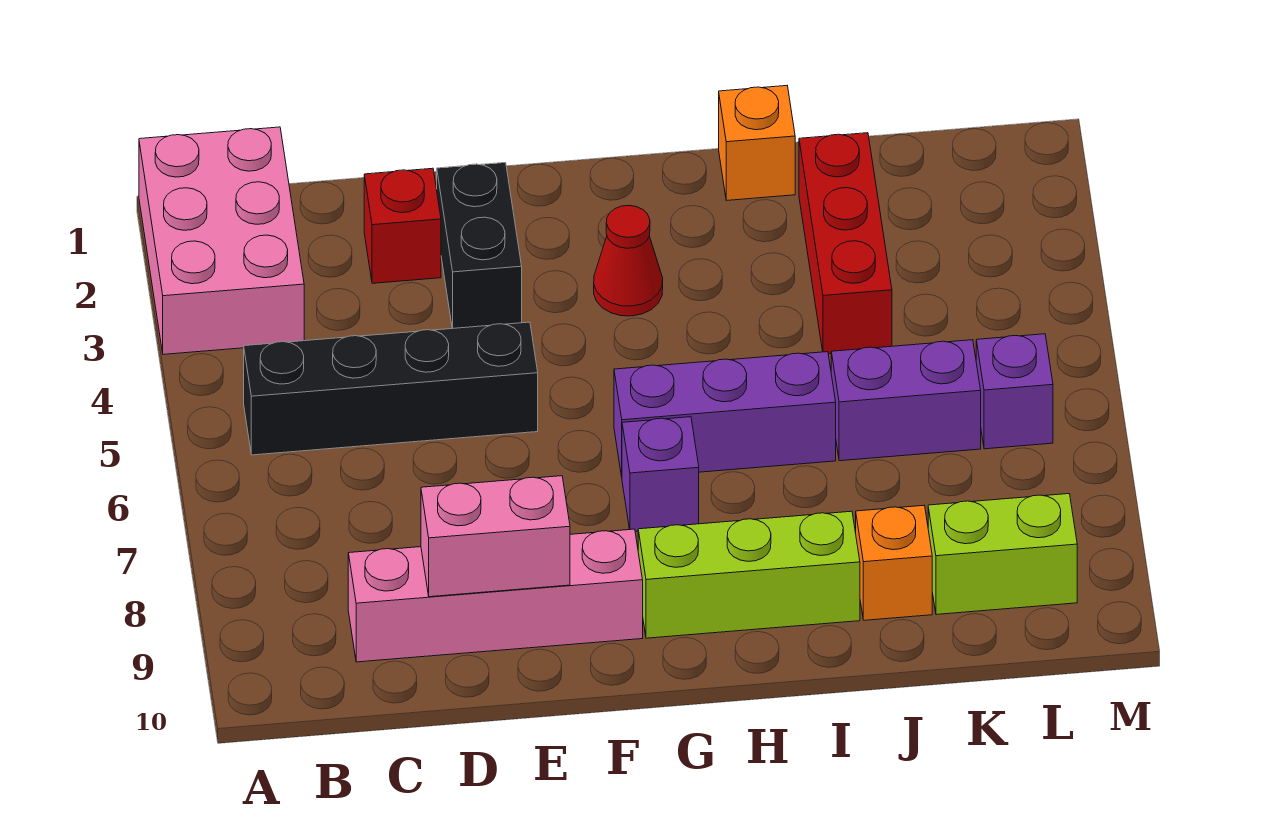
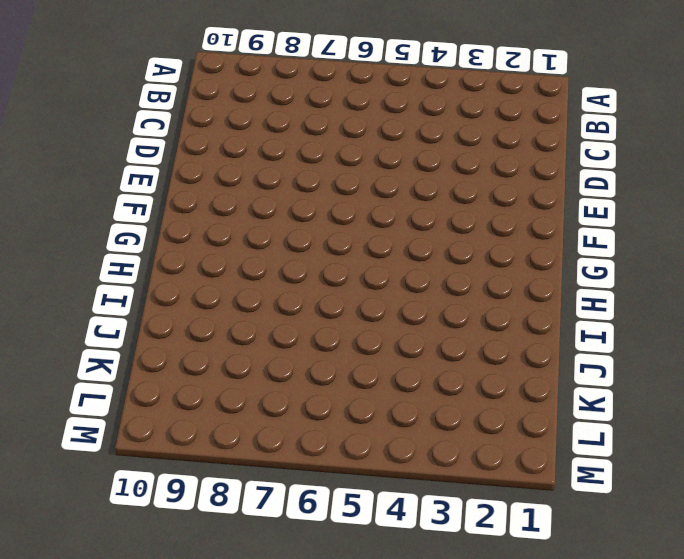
none -> pink brick A1:B3 level 1
none -> black brick B5:E5 level 1
none -> pink brick C9:F9 level 1

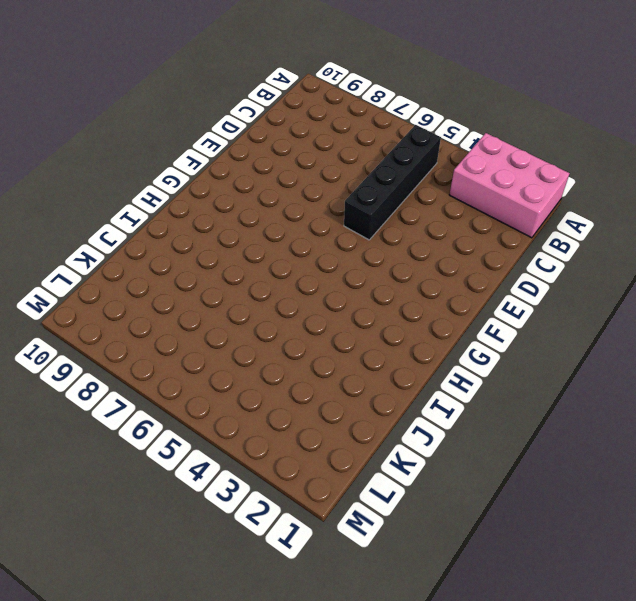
none -> pink brick C9:F9 level 1
none -> red brick D2 level 1
none -> black brick E2:E3 level 1

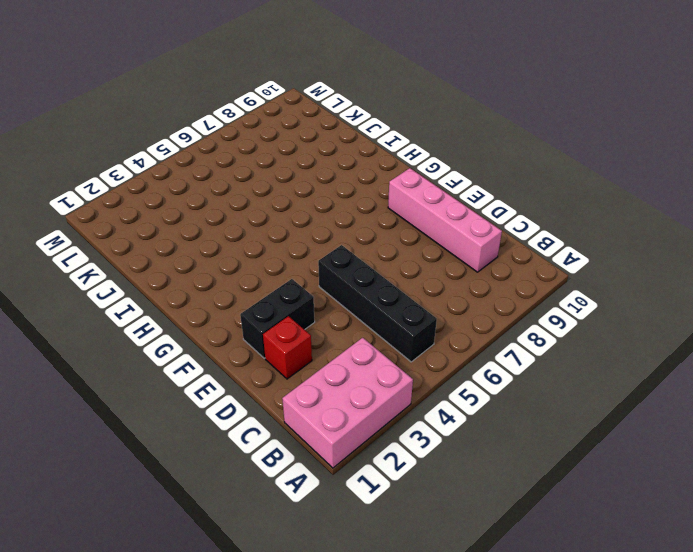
none -> red cone G3 level 1
none -> purple brick G6:I6 level 1
none -> purple brick G7 level 1

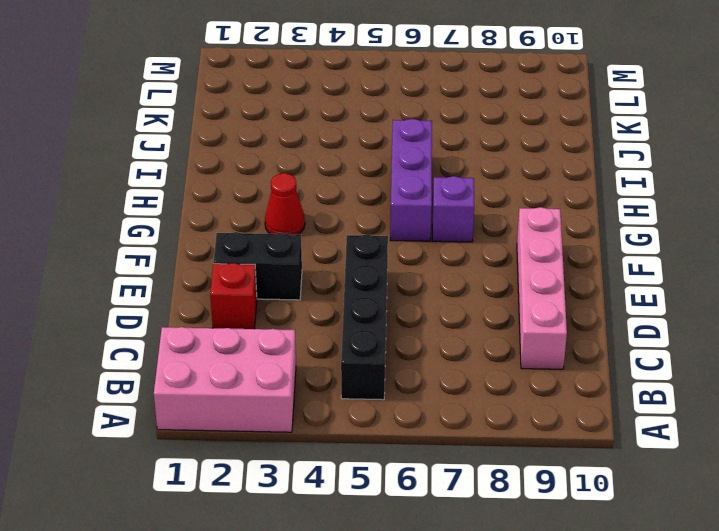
none -> lime brick G9:I9 level 1
none -> orange brick I1 level 1
none -> red brick J2:J4 level 1

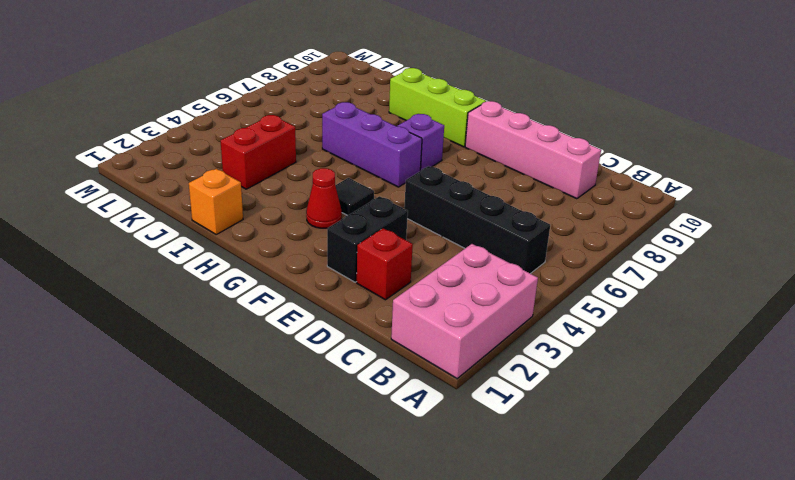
black tile G4 level 1 -> none
red brick J3:J4 level 1 -> red brick J2:J4 level 1
none -> purple brick J6:K6 level 1
none -> orange brick J9 level 1
none -> lime brick K9:L9 level 1

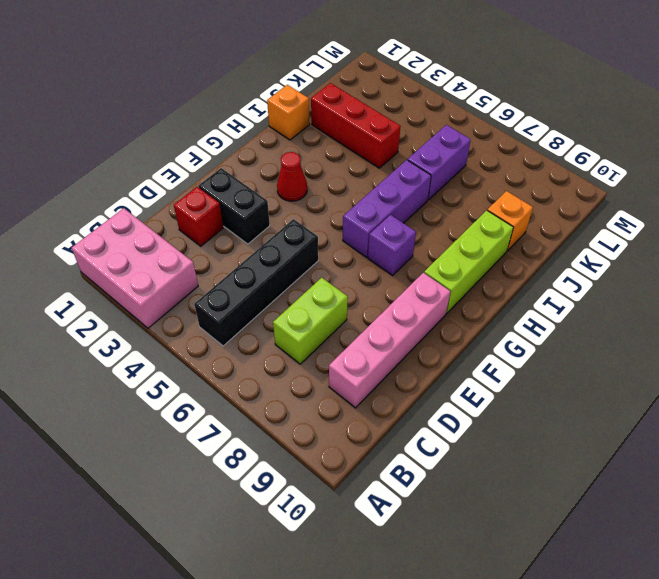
lime brick C7:D7 level 1 -> lime brick K9:L9 level 1
none -> purple brick L6 level 1
none -> pink brick D9:E9 level 2

